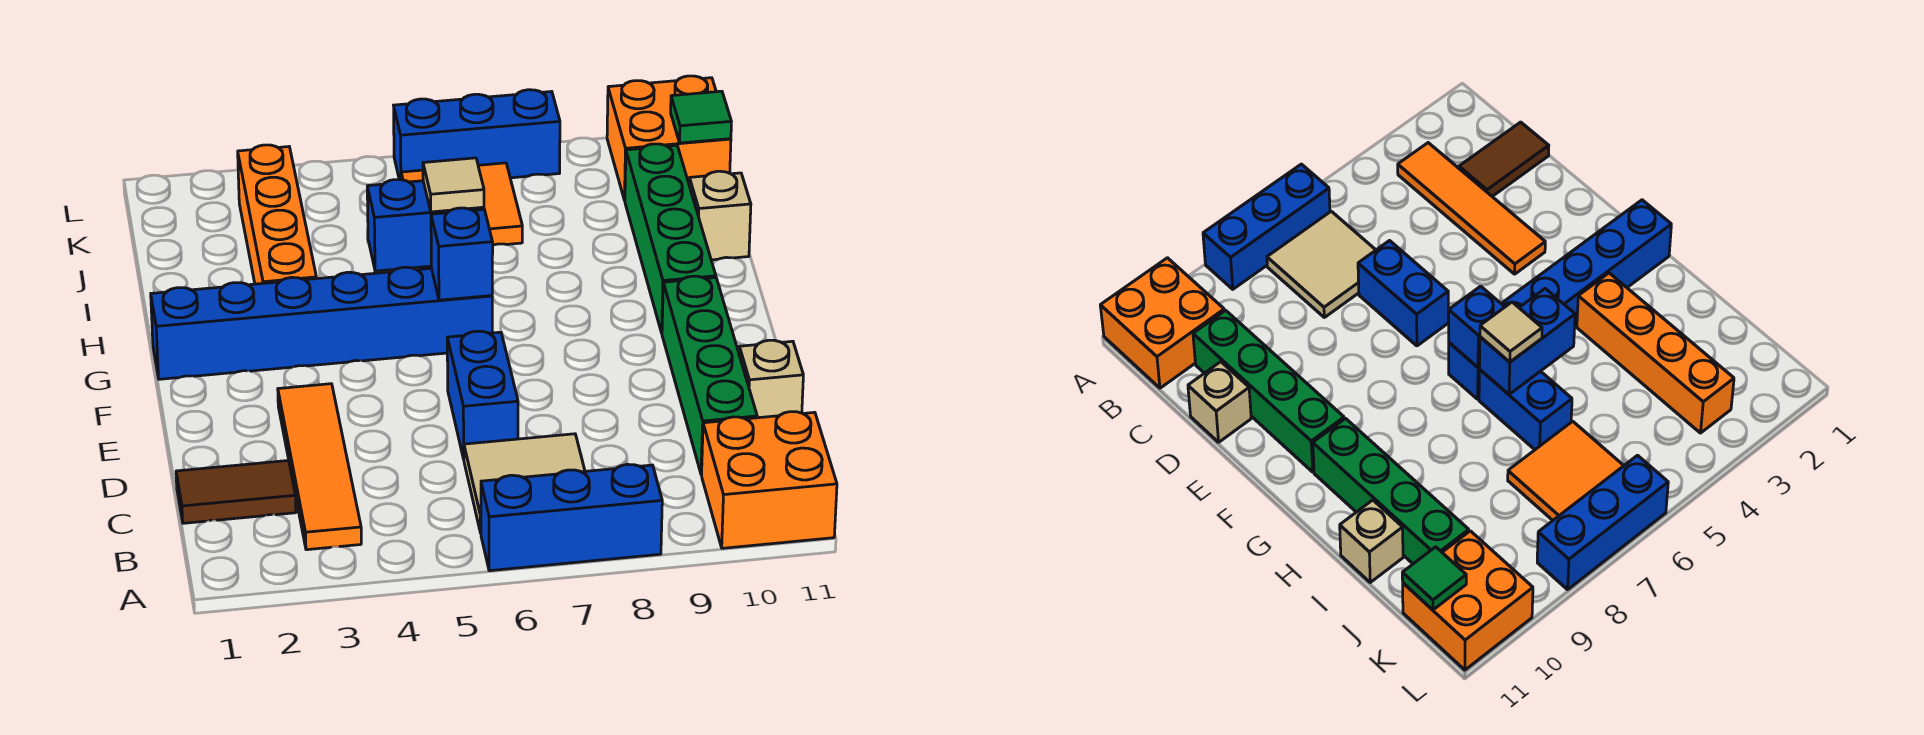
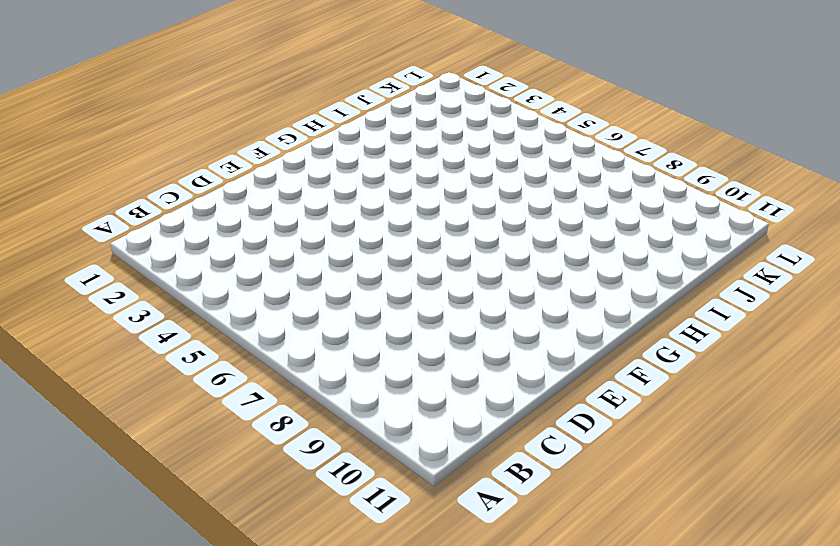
none -> blue brick A6:A8 level 1
none -> orange brick A10:B11 level 1
none -> orange tile B3:E3 level 1

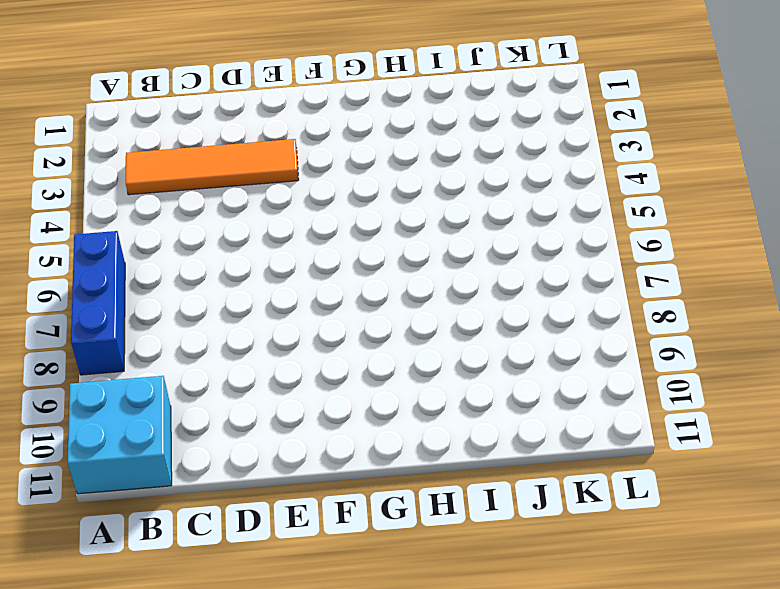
cyan brick A10:B11 level 1 -> orange brick A10:B11 level 1
none -> tan tile B6:C7 level 1
none -> brown tile C1:C2 level 1
none -> green brick C10:F10 level 1

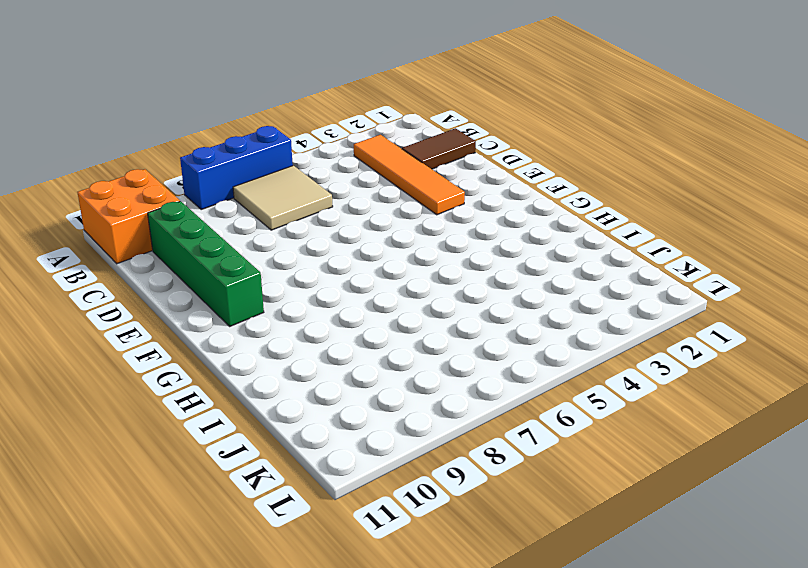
none -> blue brick D6:E6 level 1
none -> tan brick D11 level 1
none -> blue brick G1:G6 level 1

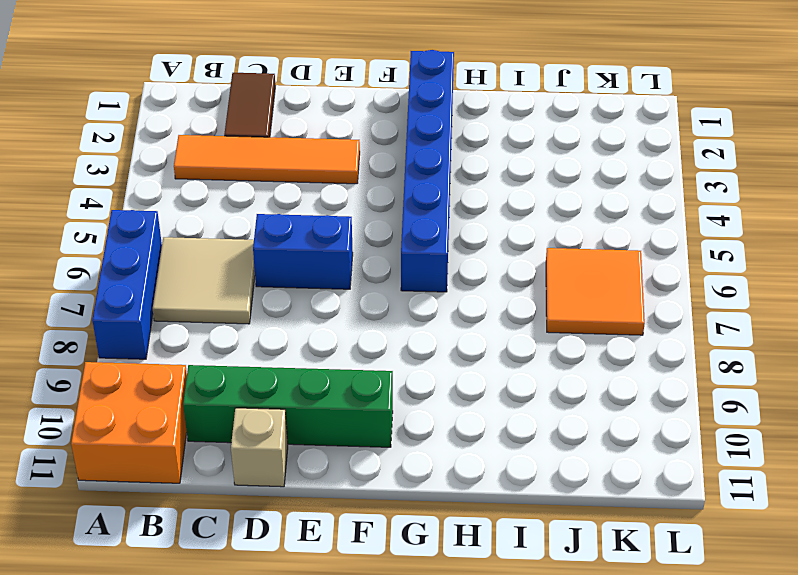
none -> green brick G10:J10 level 1
none -> orange brick H3:K3 level 1
none -> blue brick H6:I6 level 1

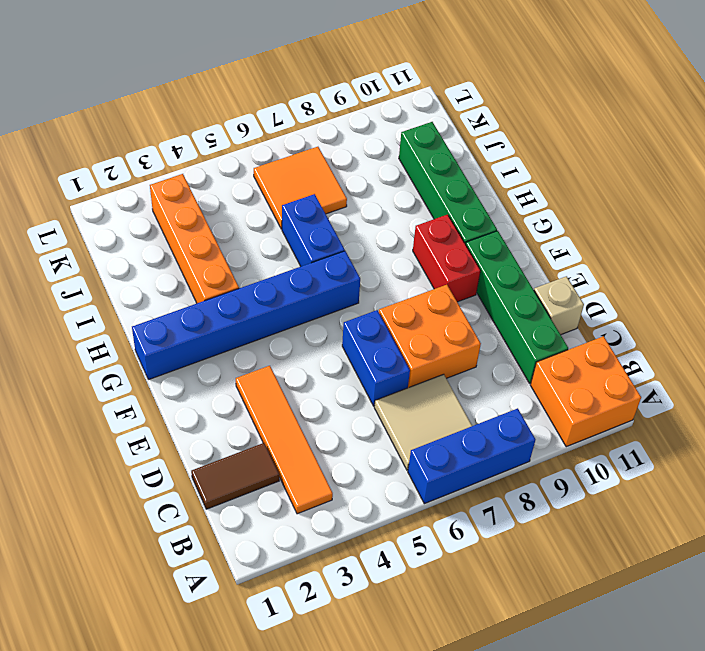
orange brick D7:E8 level 1 -> orange brick K10:L11 level 1
red brick F9:G9 level 1 -> none
none -> tan brick I11 level 1
none -> blue brick L6:L8 level 1
none -> blue brick G6 level 2

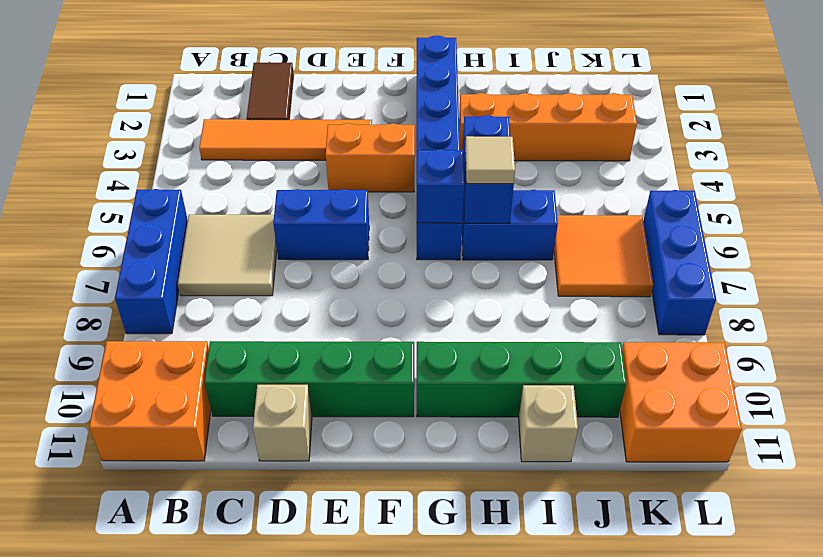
orange brick E4:F4 level 1 -> none
none -> green tile K11 level 2

